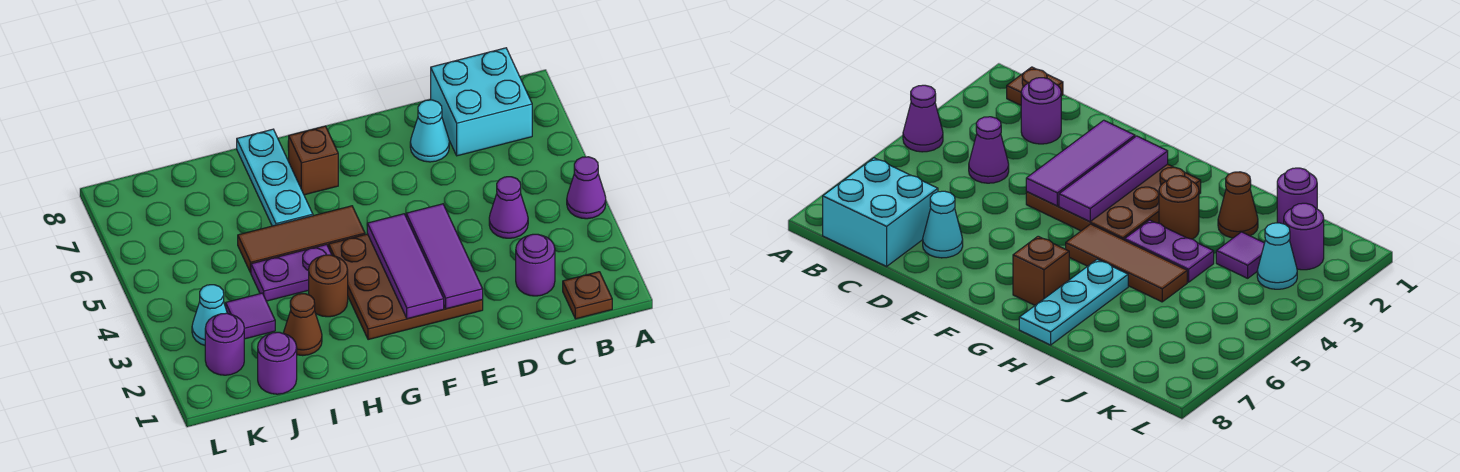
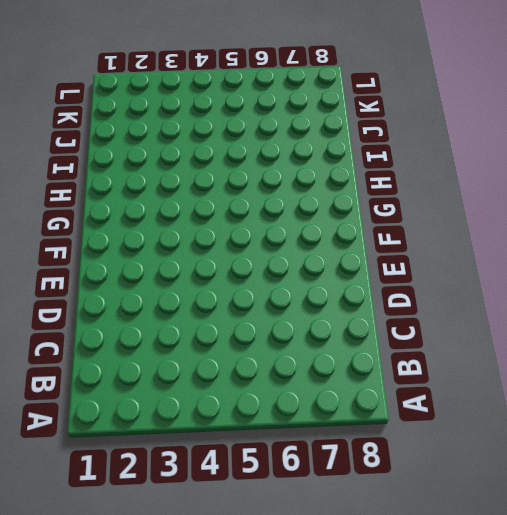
none -> purple cone A4 level 1
none -> brown plate B1 level 1
none -> cyan brick B7:C8 level 1

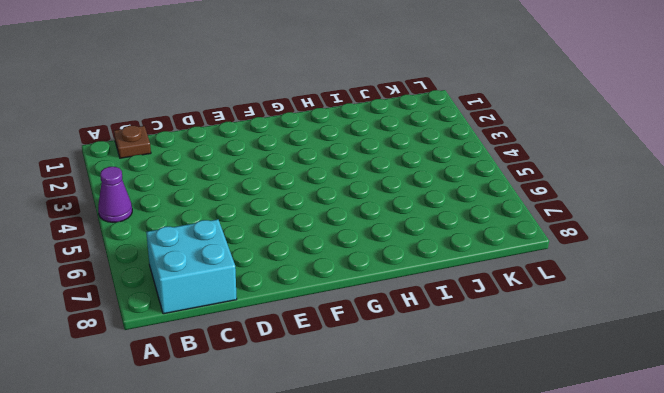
none -> purple round brick C2 level 1
none -> purple cone C4 level 1
none -> cyan cone D7 level 1

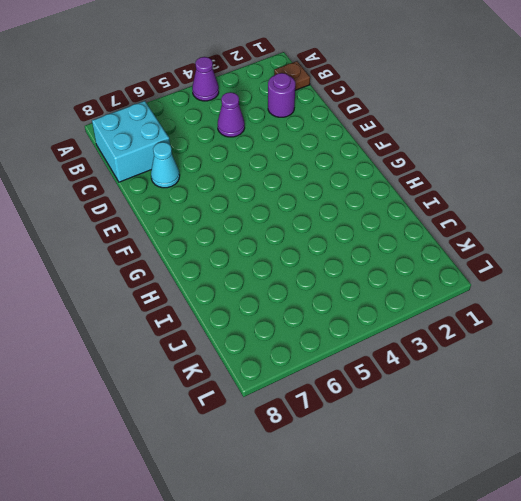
none -> brown plate E2:G4 level 1
none -> brown tile G5:I5 level 1
none -> brown brick G7 level 1

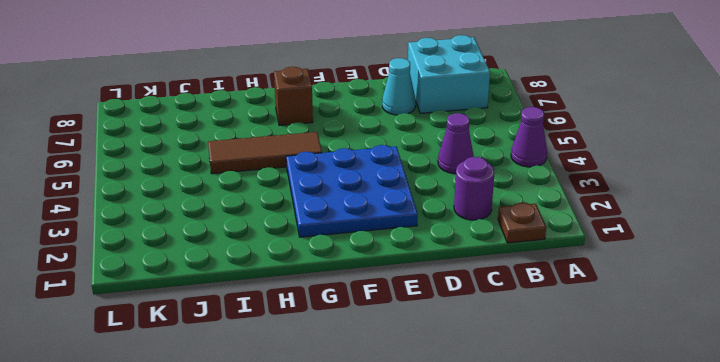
blue plate E2:G4 level 1 -> brown plate E2:G4 level 1
none -> brown round brick H3 level 1
none -> purple plate H4:I4 level 1
none -> cyan plate H6:H8 level 1

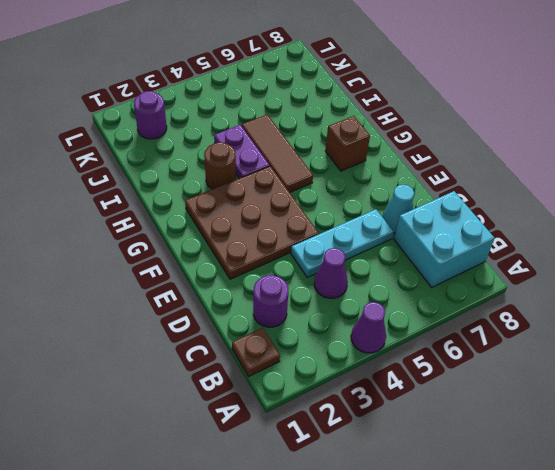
cyan plate D4:D6 level 1 -> cyan plate H6:H8 level 1
none -> brown cone I2 level 1
none -> purple round brick J1 level 1
none -> purple tile J3 level 1

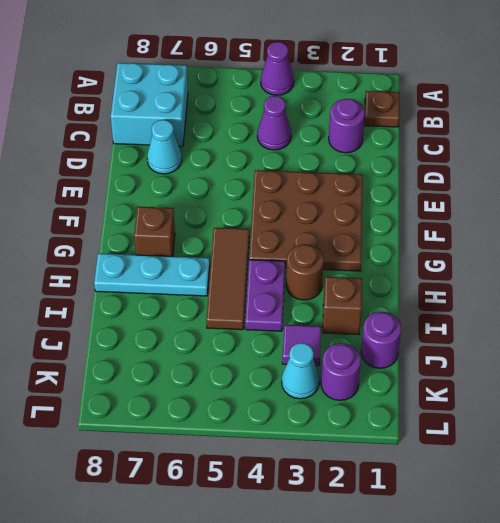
brown brick I2 level 1 -> brown cone I2 level 1
none -> purple tile E2:E4 level 2
none -> purple tile F2:F4 level 2

